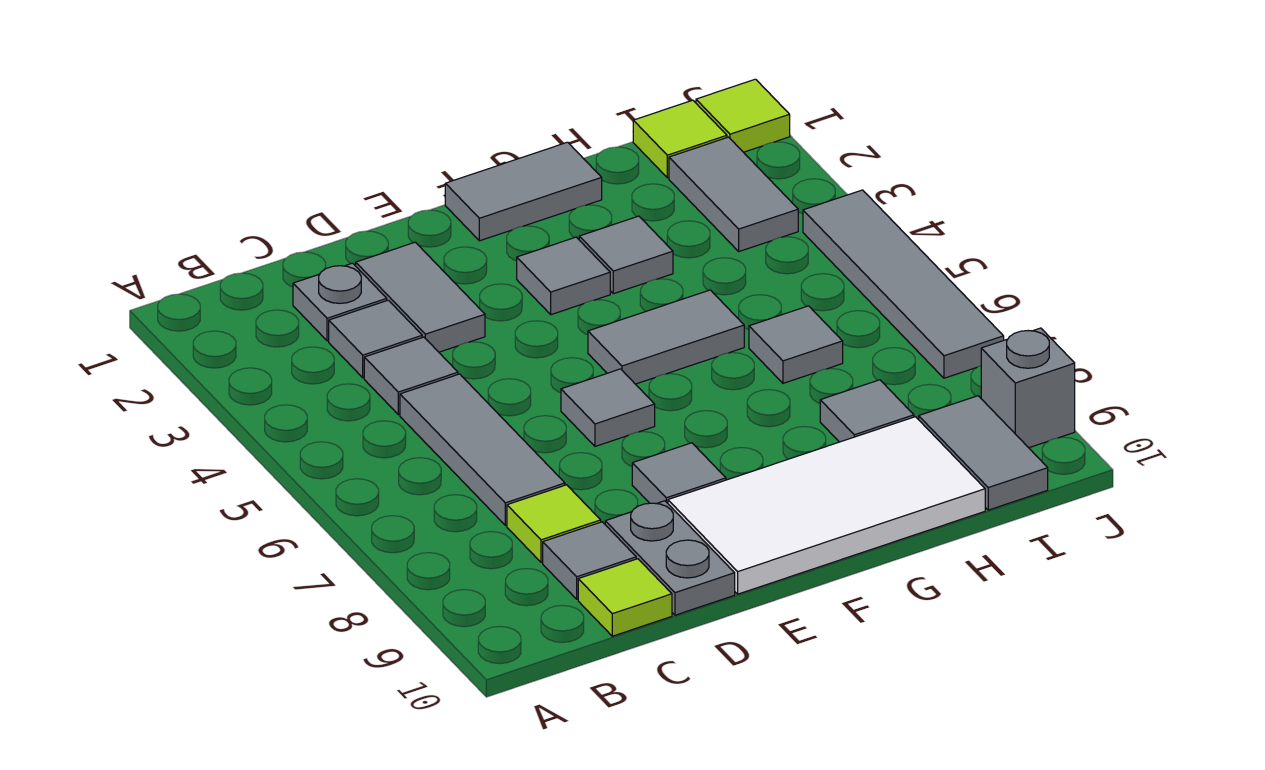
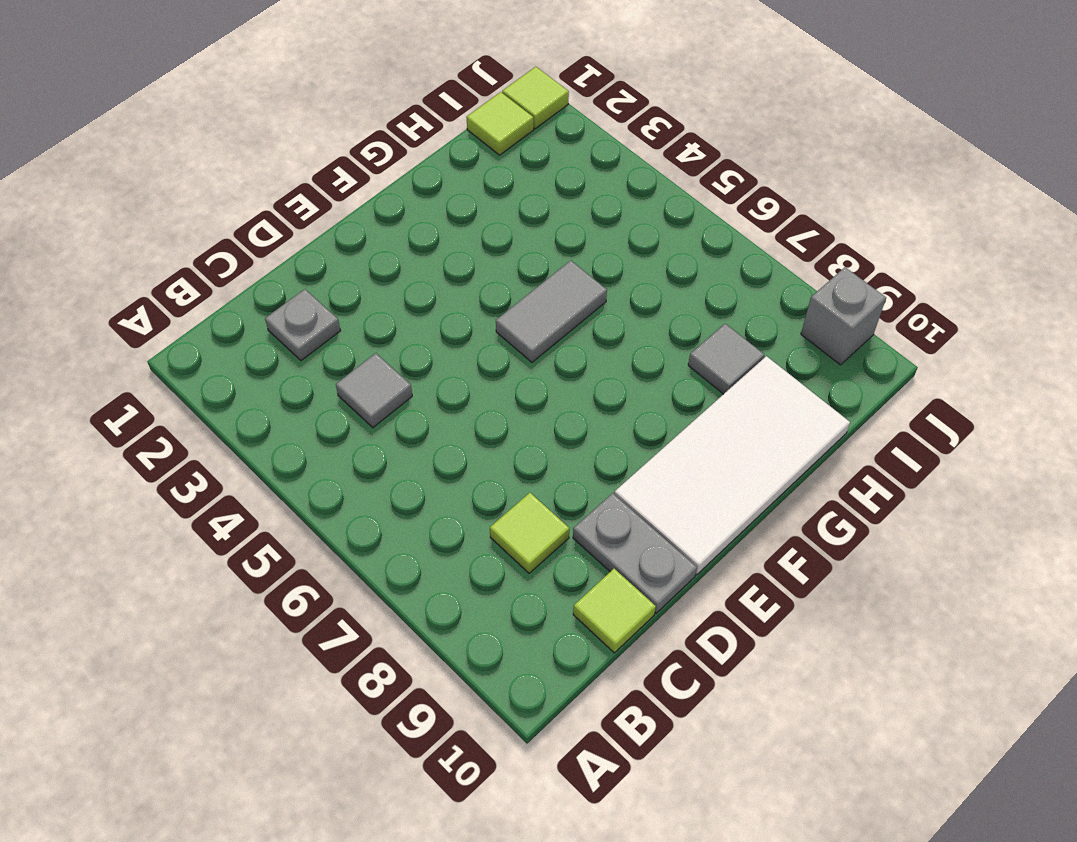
none -> grey tile C3 level 1
none -> grey tile C5:C7 level 1
none -> grey tile C9 level 1

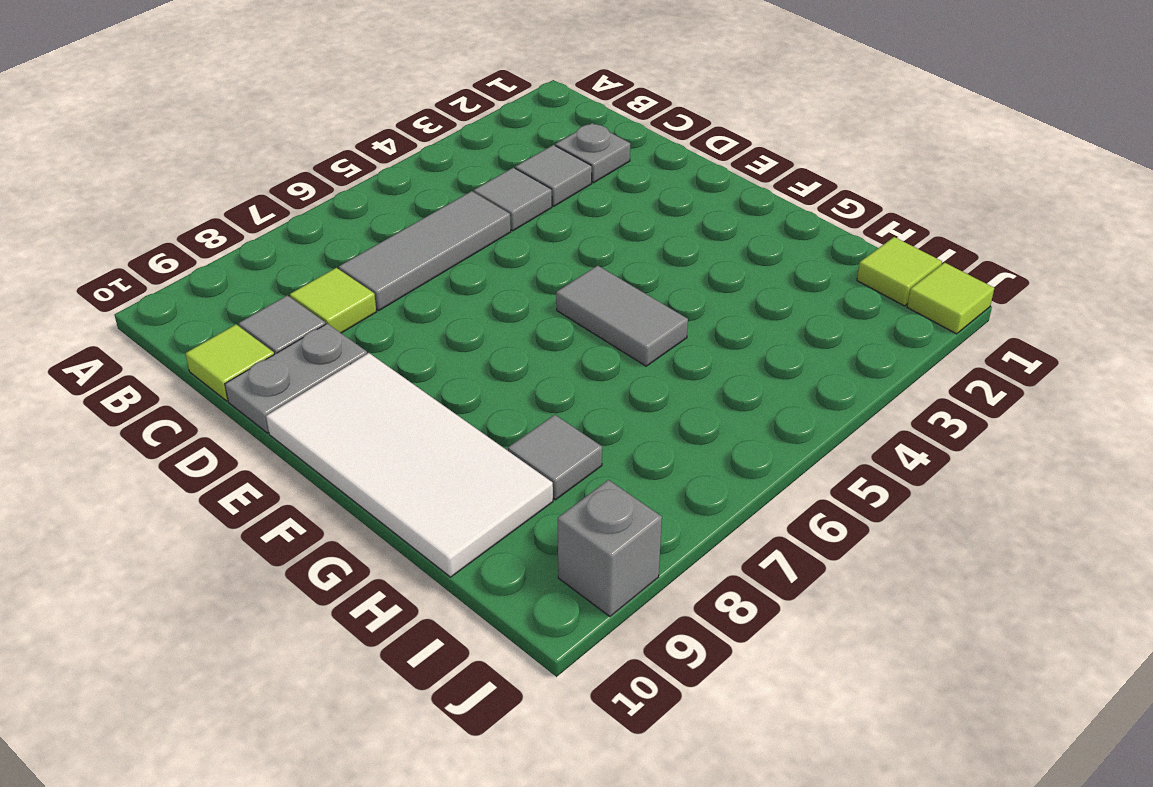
none -> grey tile D2:D3 level 1
none -> grey tile E6 level 1
none -> grey tile E8 level 1

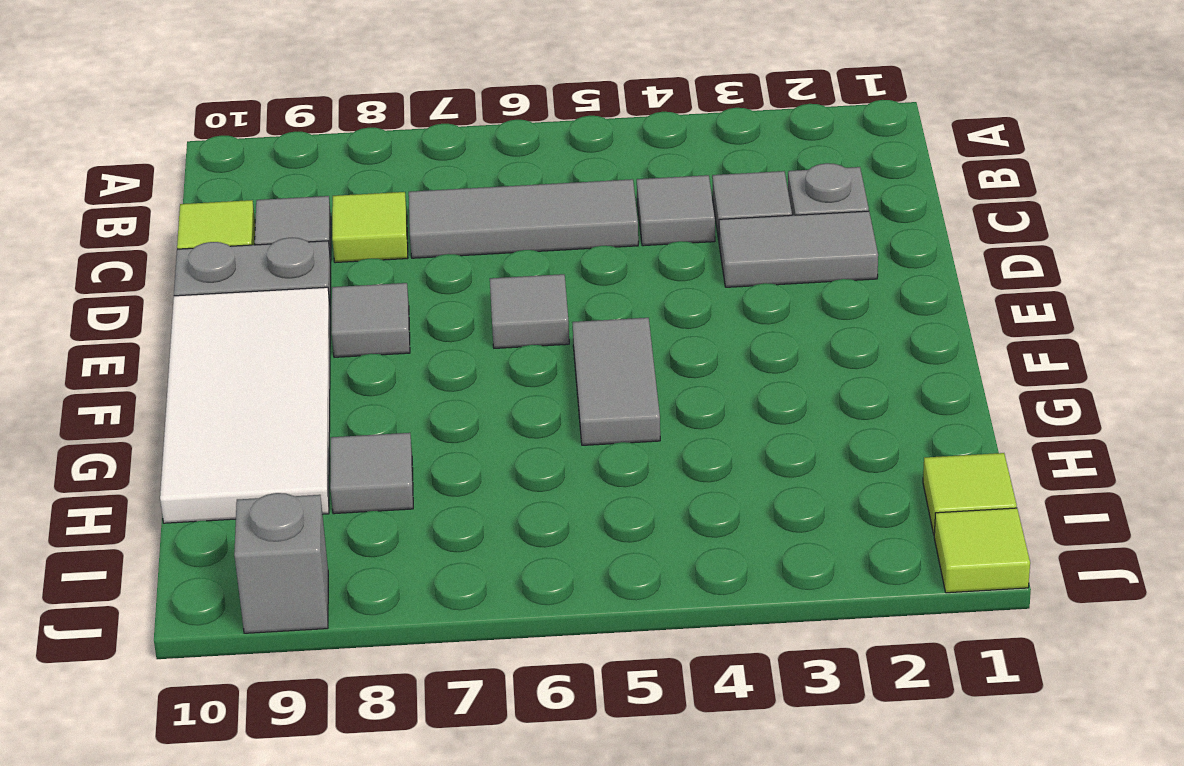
none -> grey tile F1:G1 level 1
none -> grey tile F3 level 1
none -> grey tile G3 level 1

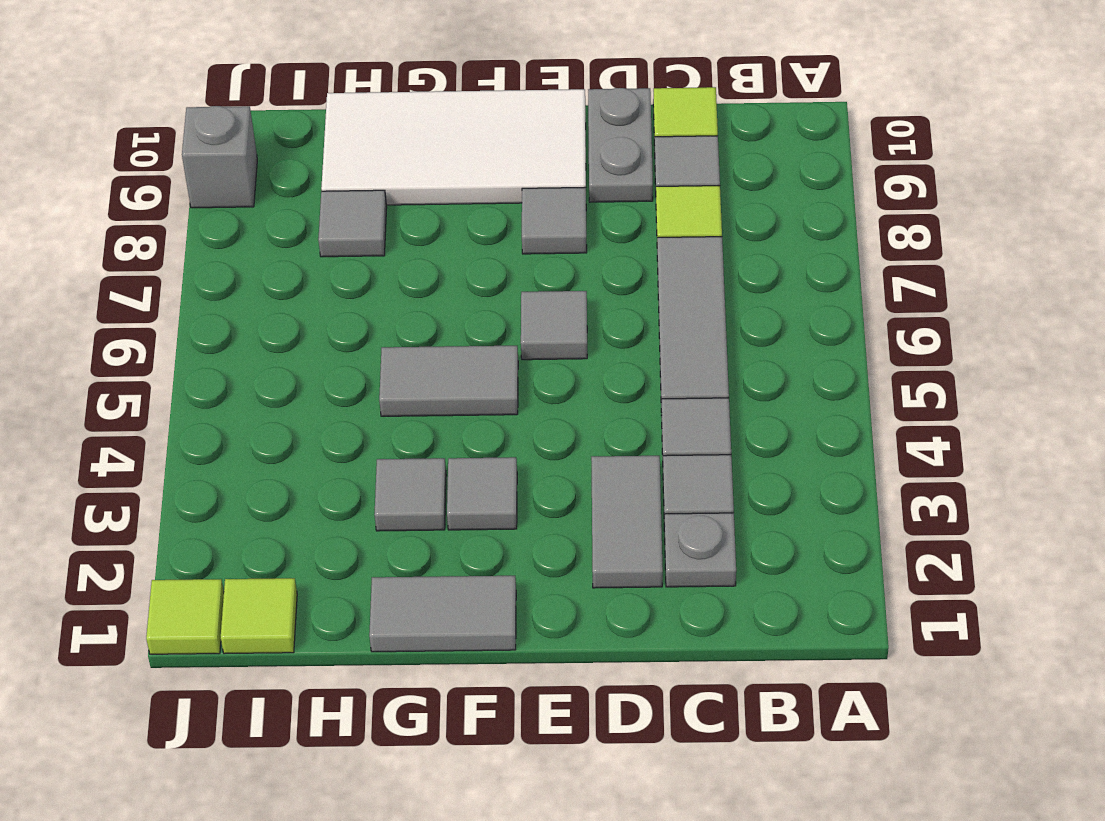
none -> grey tile H6 level 1
none -> grey tile I2:I3 level 1
none -> grey tile I9:I10 level 1

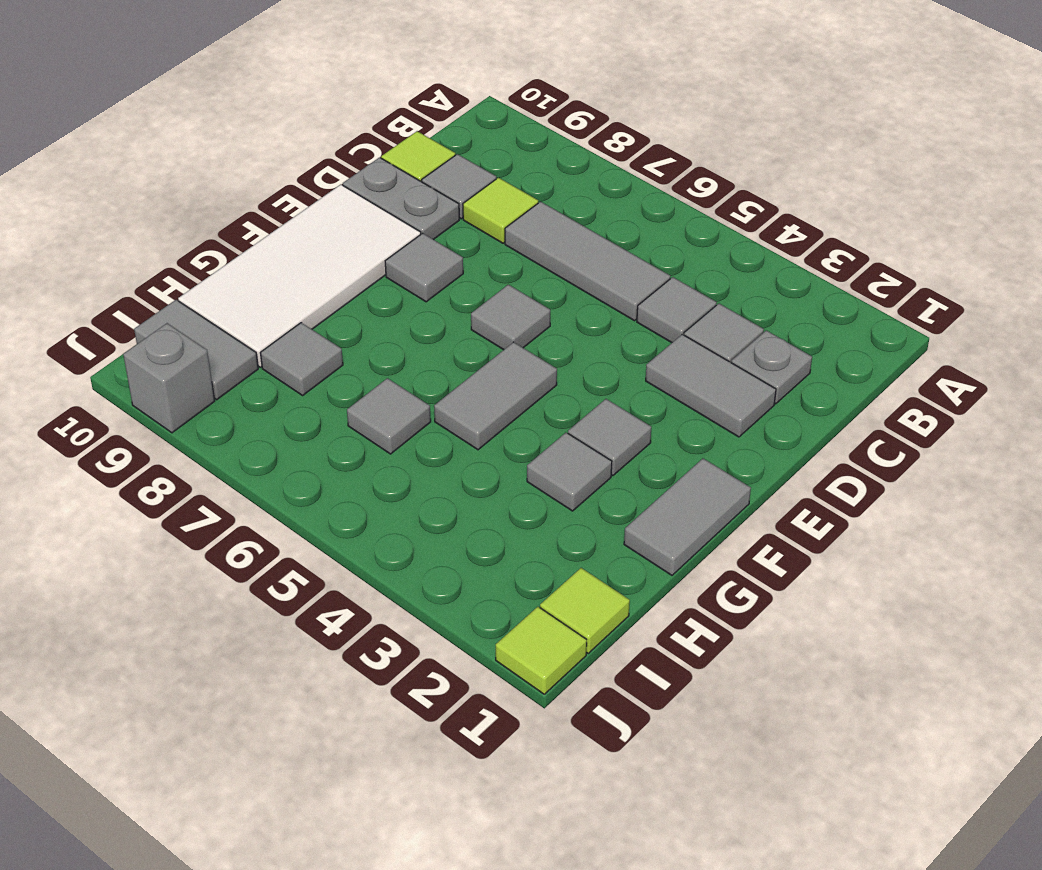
none -> grey tile I2:I3 level 1
none -> grey tile J4:J7 level 1

